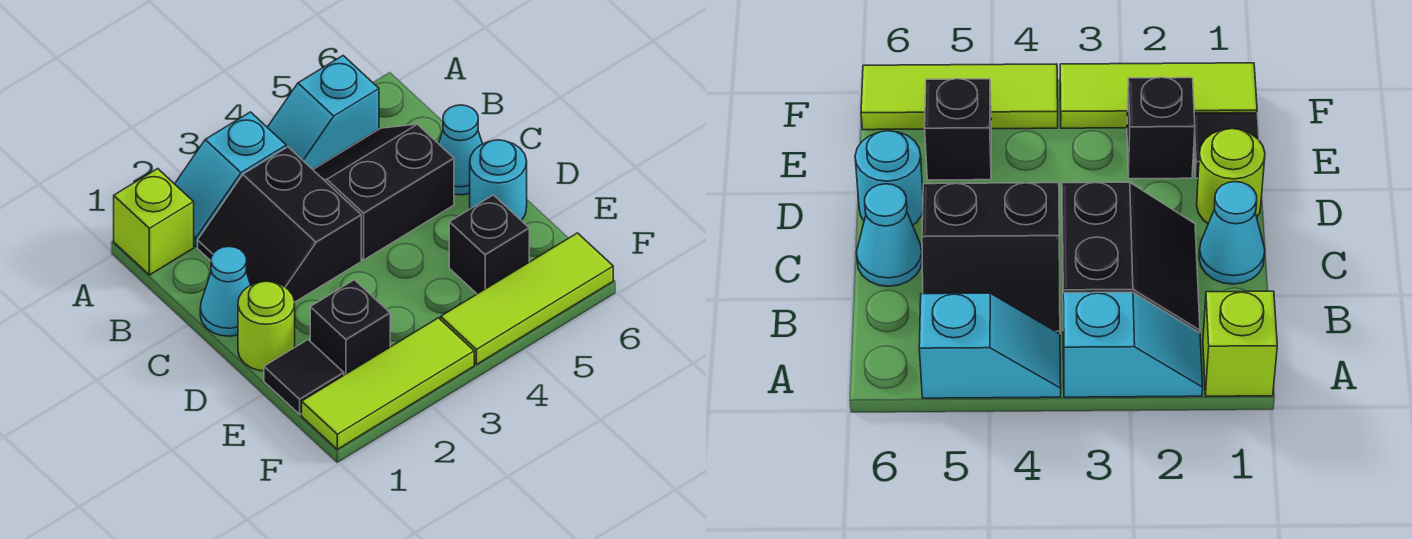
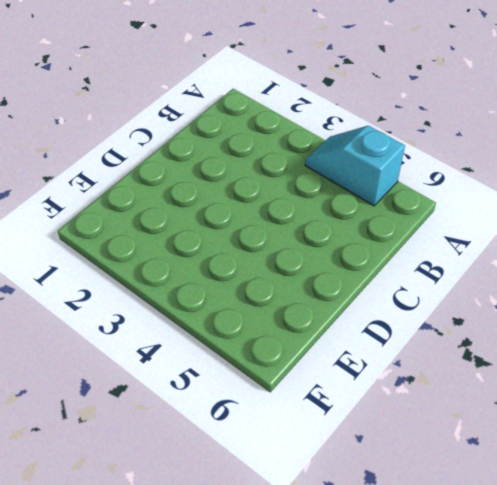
none -> lime brick A1 level 1
none -> cyan slope A2:A3 level 1 top 3
none -> black slope B2:C3 level 1 top 3

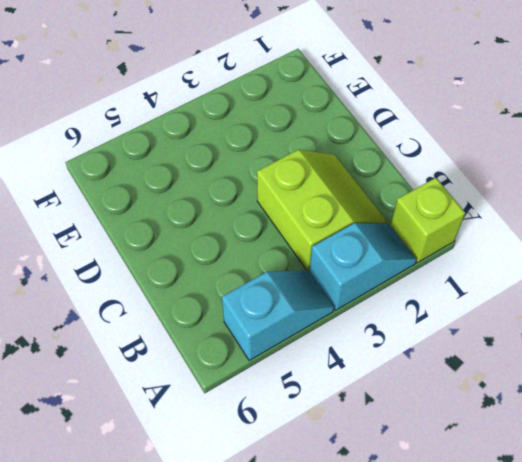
lime slope B2:C3 level 1 top 3 -> black slope B2:C3 level 1 top 3
none -> black slope B4:C5 level 1 top C
none -> cyan cone C1 level 1
none -> cyan cone C6 level 1

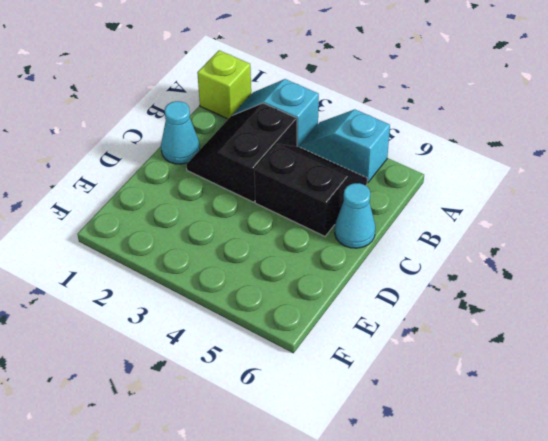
none -> lime round brick D1 level 1
none -> cyan round brick D6 level 1
none -> black tile E1 level 1

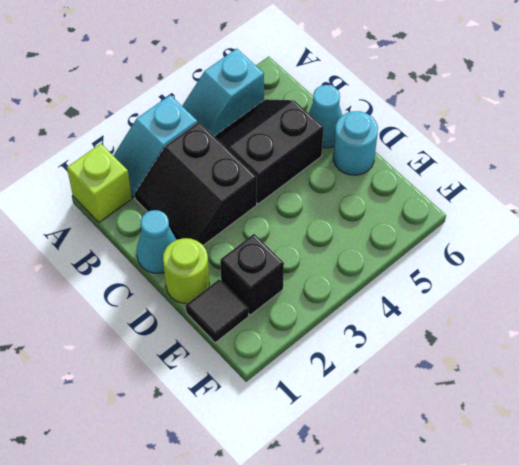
none -> black brick E5 level 1
none -> lime tile F1:F3 level 1
none -> lime tile F4:F6 level 1

